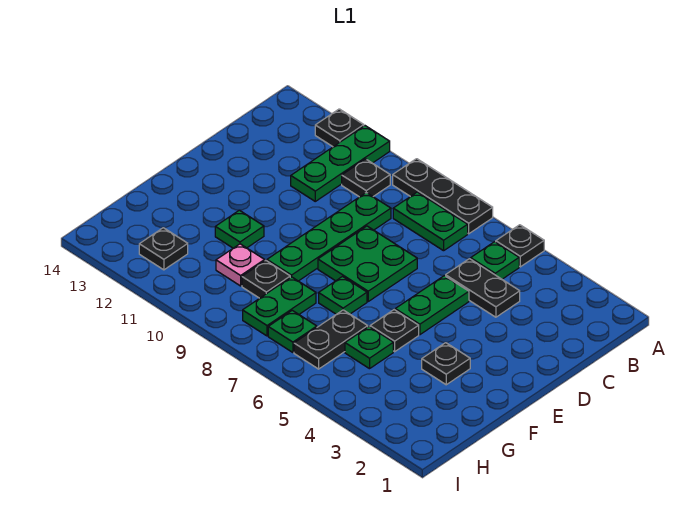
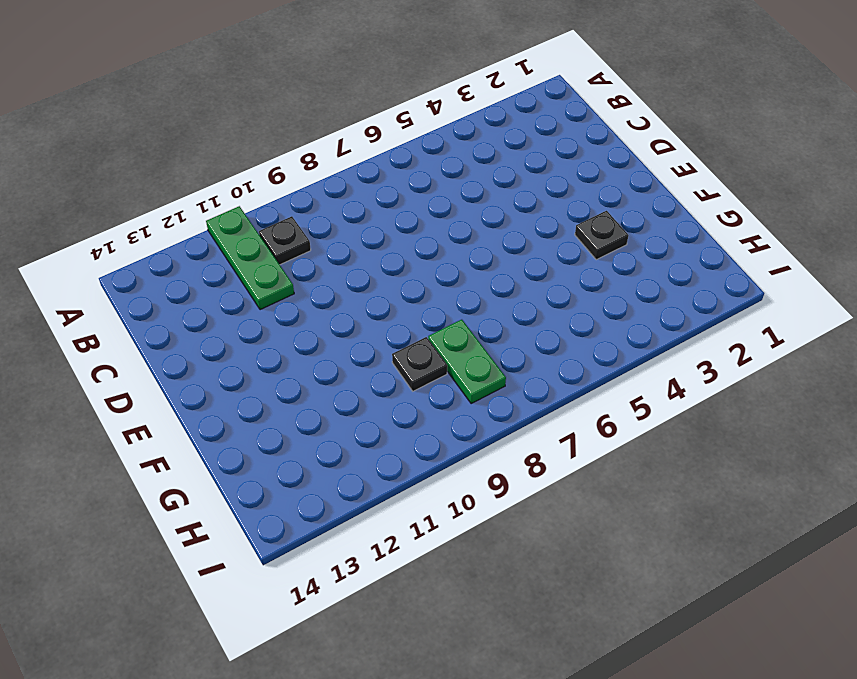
none -> black plate A5 level 1
none -> black plate A7:A9 level 1
none -> black plate A12 level 1

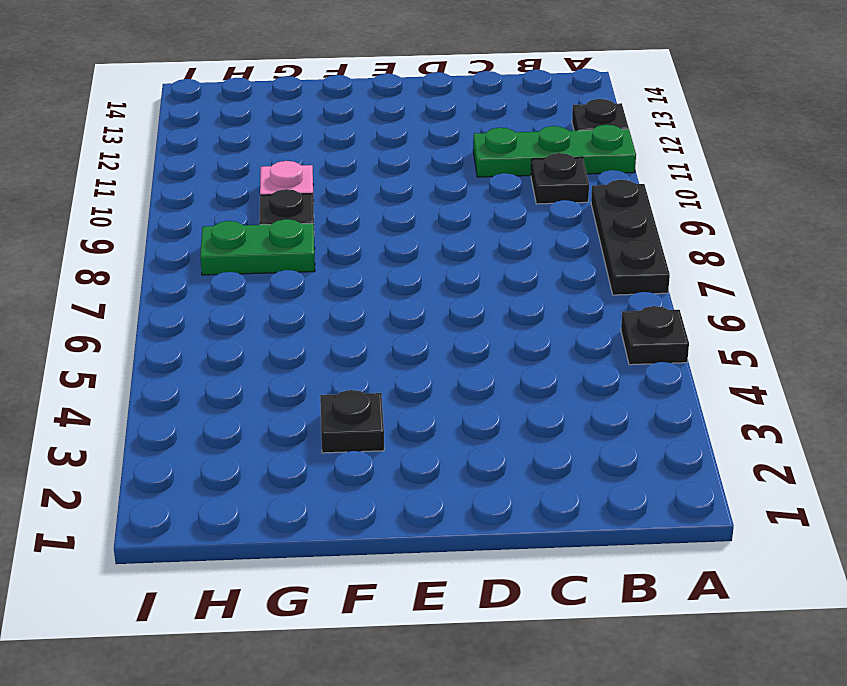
none -> green plate B5 level 1
none -> green plate B7:B8 level 1
none -> black plate C4:C5 level 1

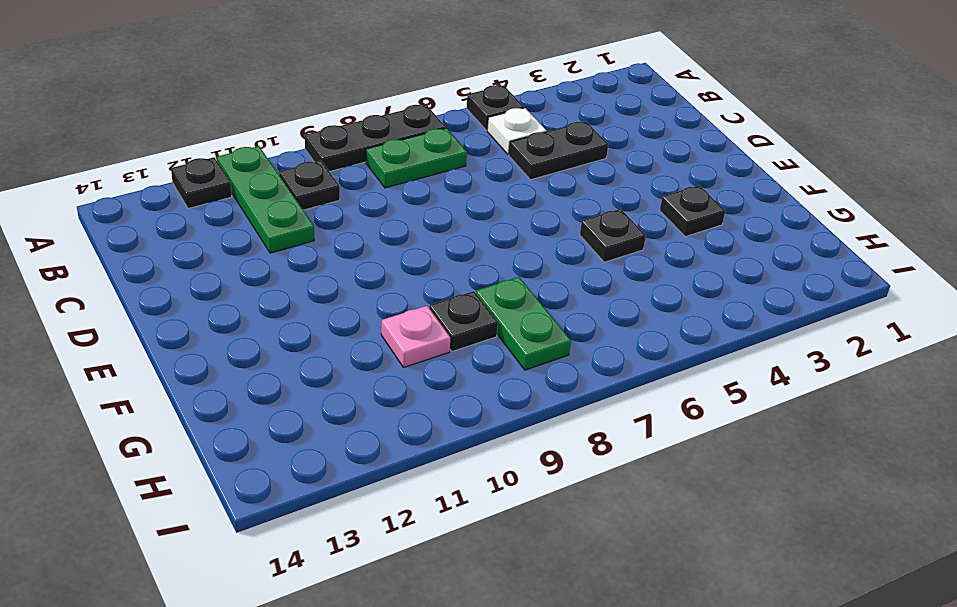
white plate B5 level 1 -> green plate B5 level 1
none -> green plate C9:F9 level 1
none -> green plate D5:E5 level 1
none -> green plate D7:E8 level 1

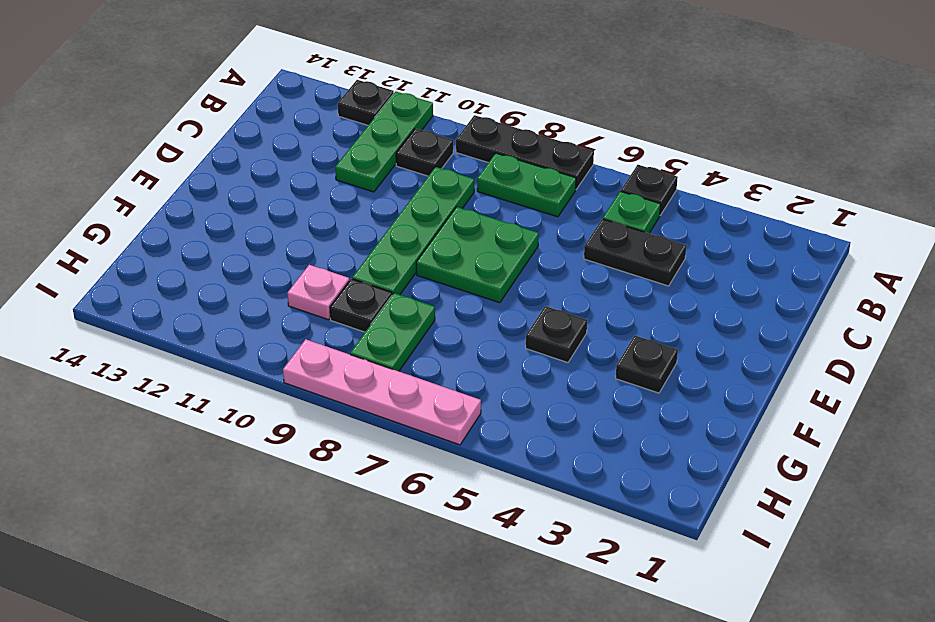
pink plate I6:I9 level 1 -> none
none -> green plate D5:E5 level 1
none -> green plate F7 level 1
none -> green plate F11 level 1

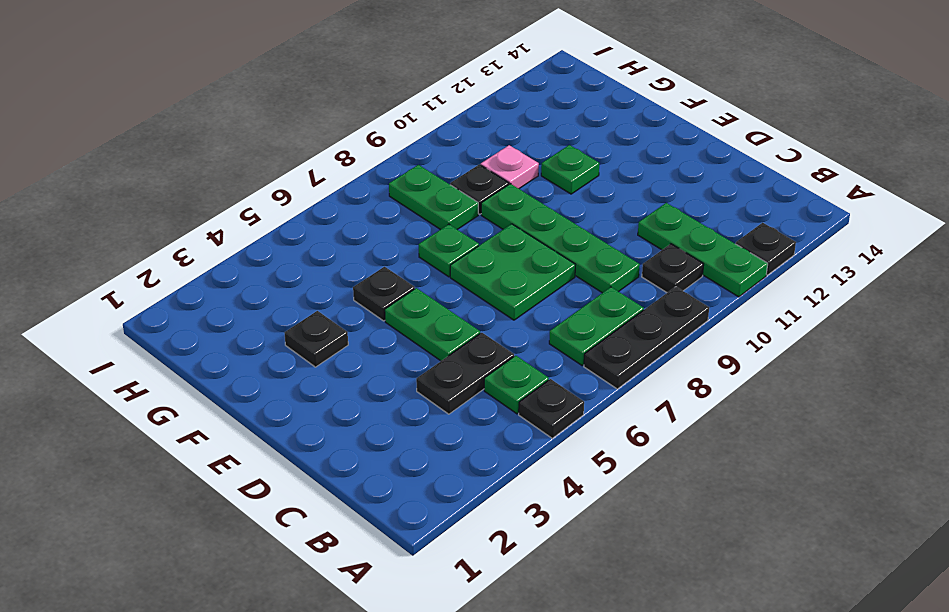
none -> green plate G5 level 1
none -> black plate G6:H6 level 1
none -> green plate H7 level 1

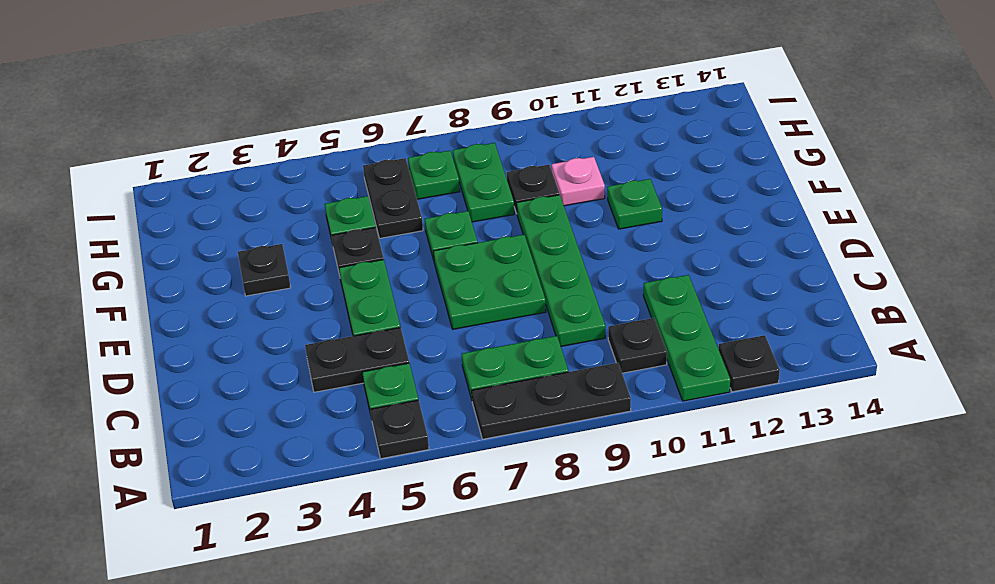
none -> black plate H12 level 1

